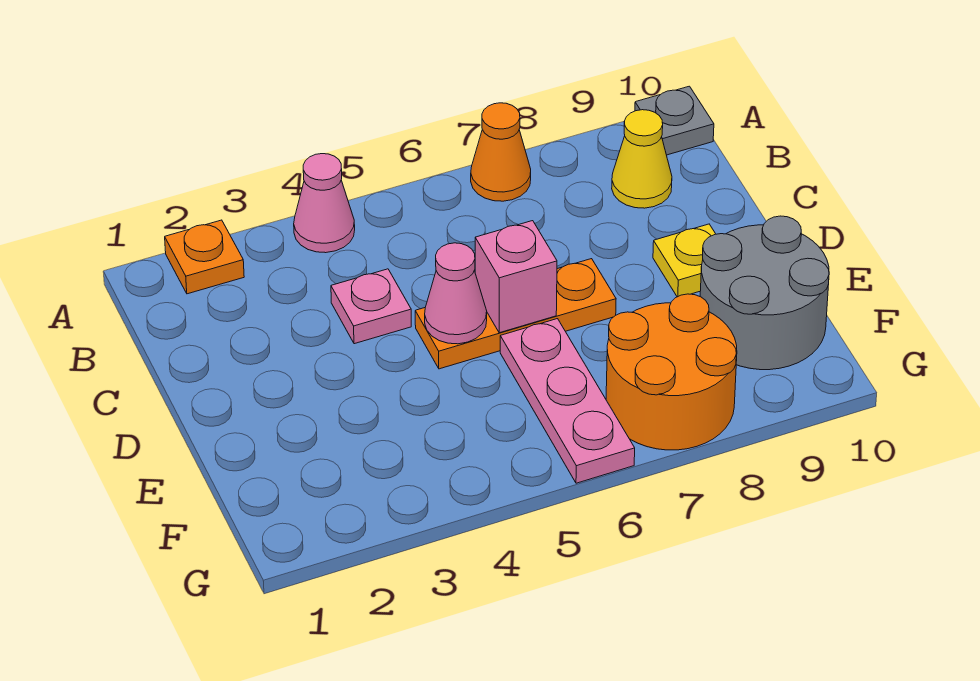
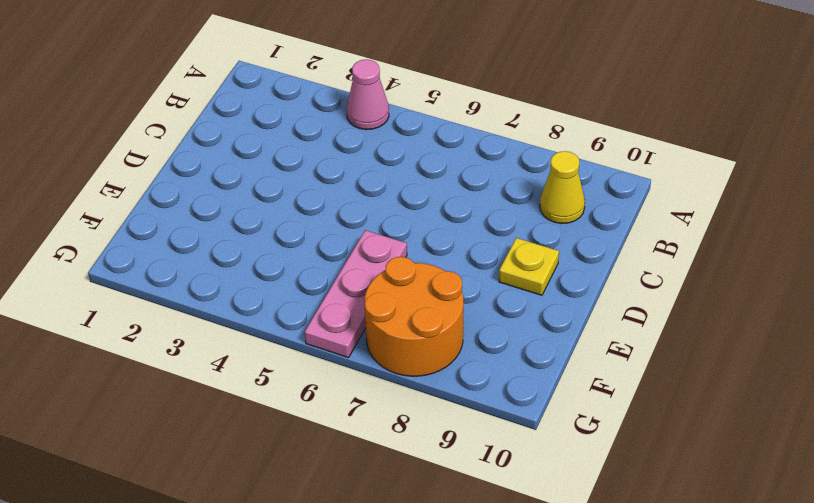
none -> orange plate A2 level 1
none -> orange cone A7 level 1
none -> grey plate A10 level 1

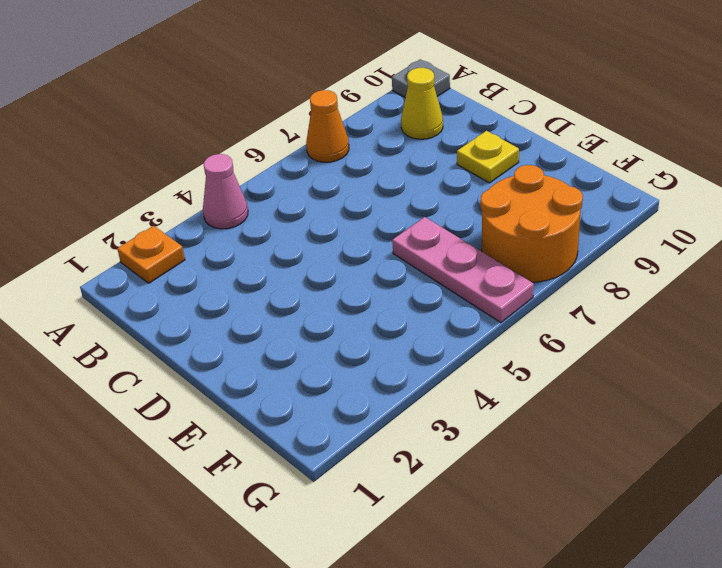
none -> pink plate C4 level 1
none -> orange plate D5:D7 level 1
none -> grey round brick E9:F10 level 1

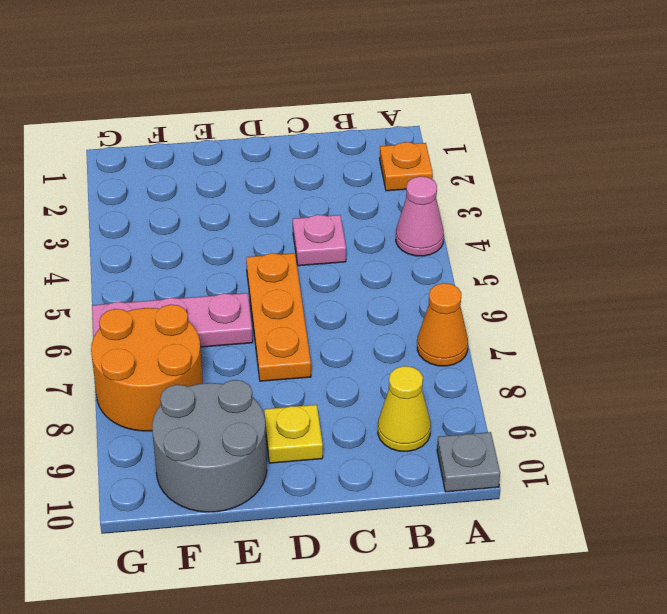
none -> pink cone D5 level 2
none -> pink brick D6 level 2

